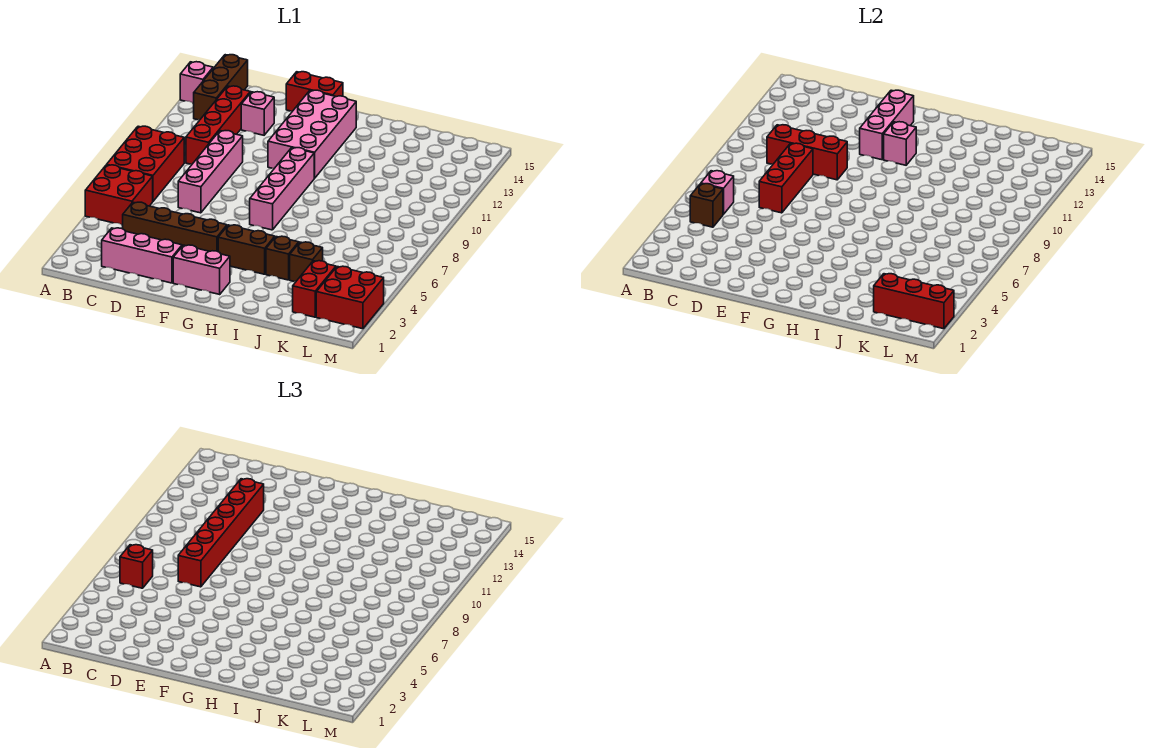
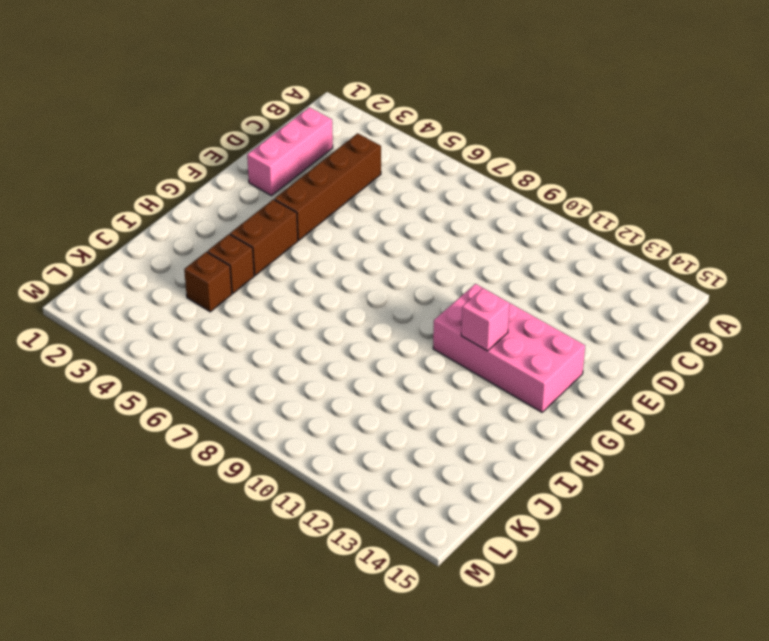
none -> red brick A5:B6 level 1
none -> red brick A7:B9 level 1
none -> pink brick A14 level 1

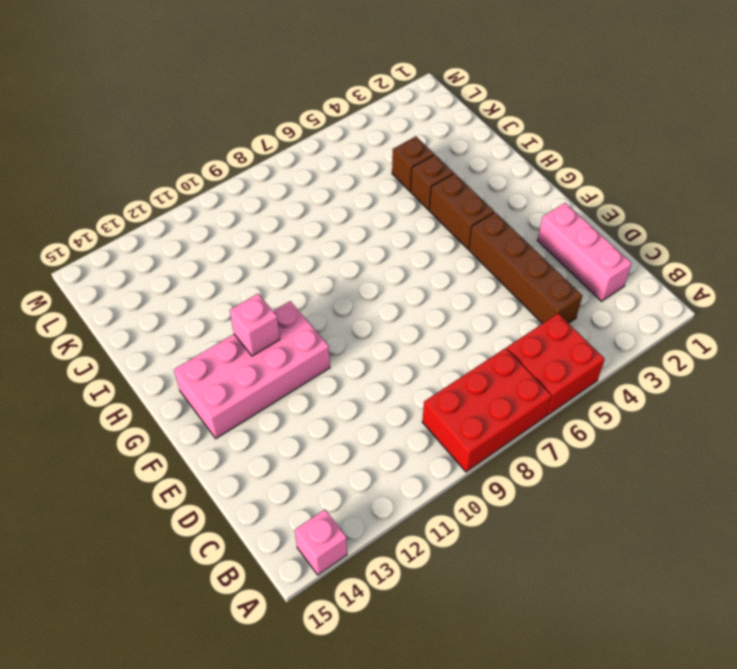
none -> brown brick B13:B15 level 1
none -> red brick C10:C13 level 1
none -> pink brick D7:D10 level 1

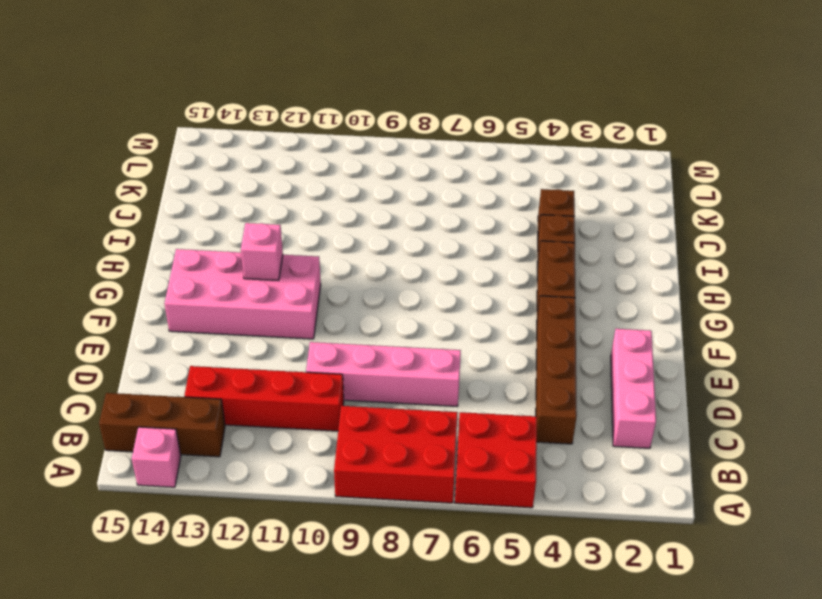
none -> pink brick D13 level 1
none -> red brick E15:F15 level 1
none -> pink brick F2:G2 level 1

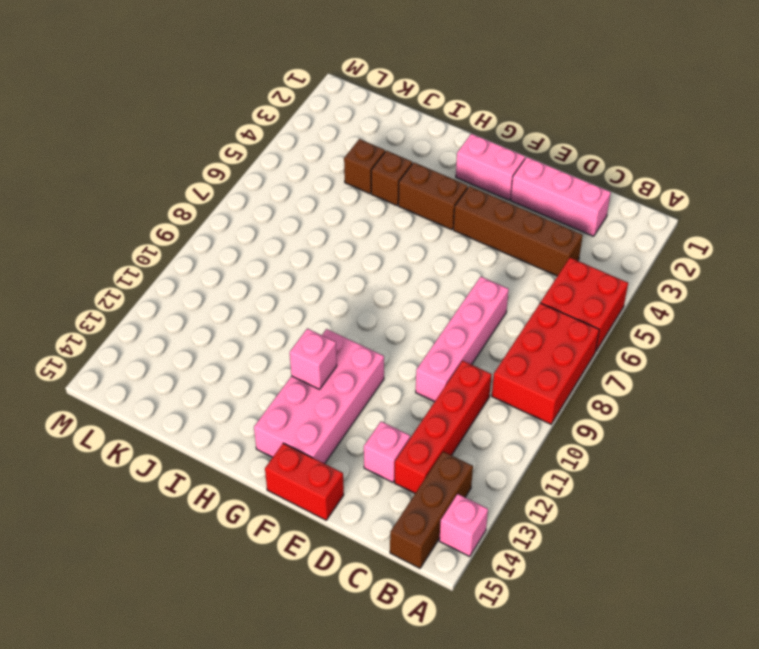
none -> pink brick G7:G10 level 1
none -> red brick K2:K3 level 1
none -> red brick L2:M3 level 1

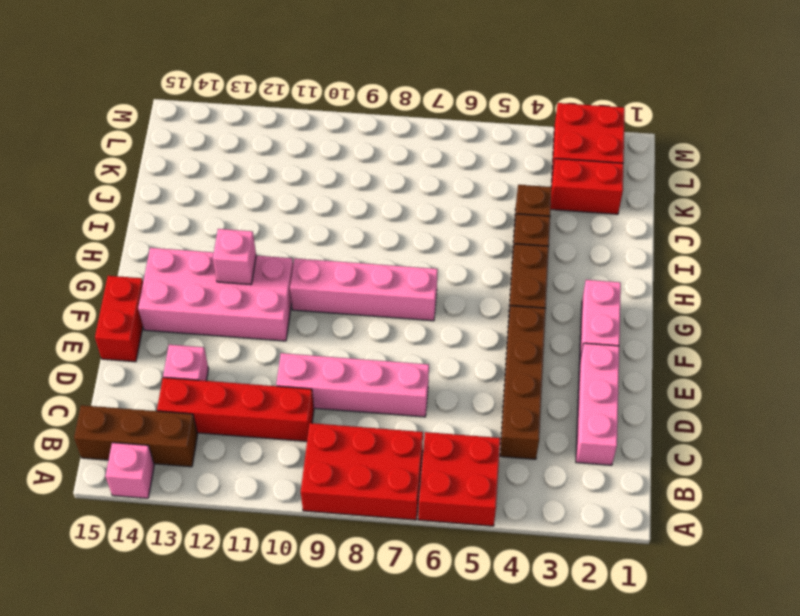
none -> brown brick B5 level 2
none -> pink brick B6 level 2
none -> red brick C10:E10 level 2

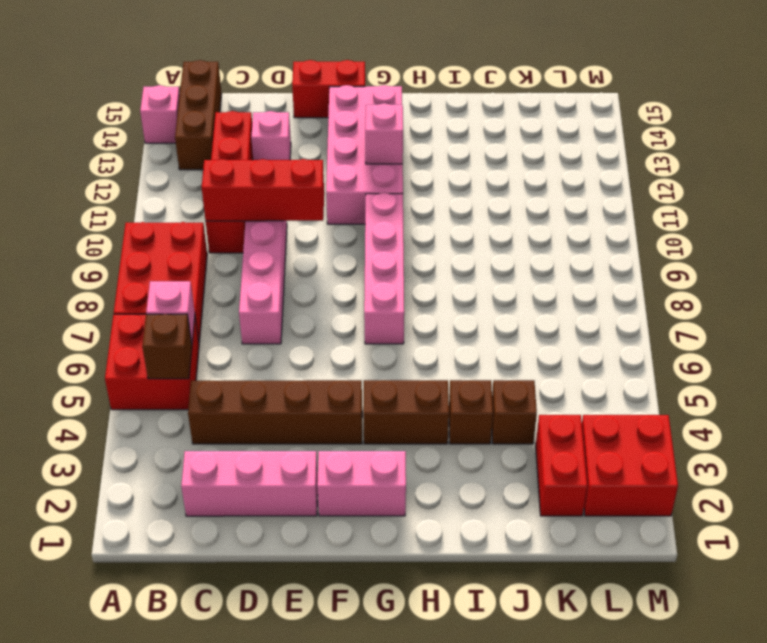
none -> red brick D7:D9 level 2
none -> pink brick F12:F14 level 2
none -> red brick K2:M2 level 2

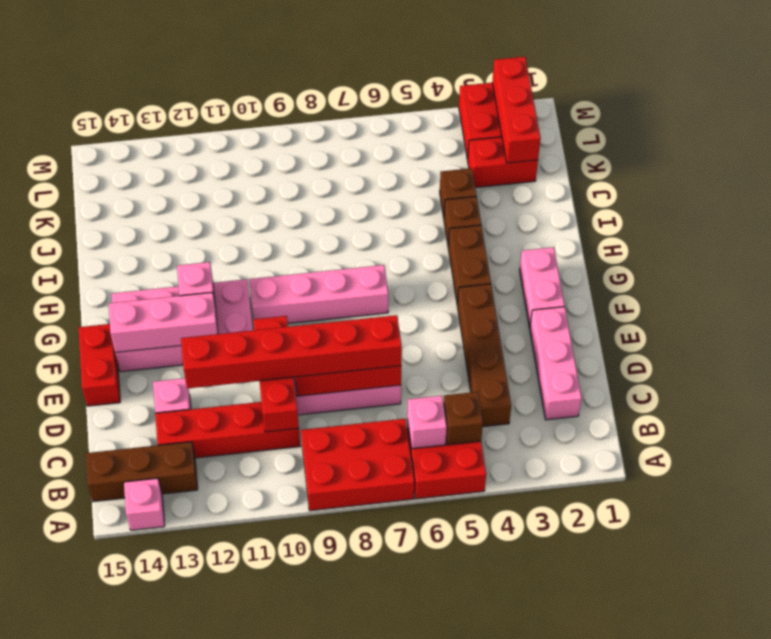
none -> red brick B6 level 3

